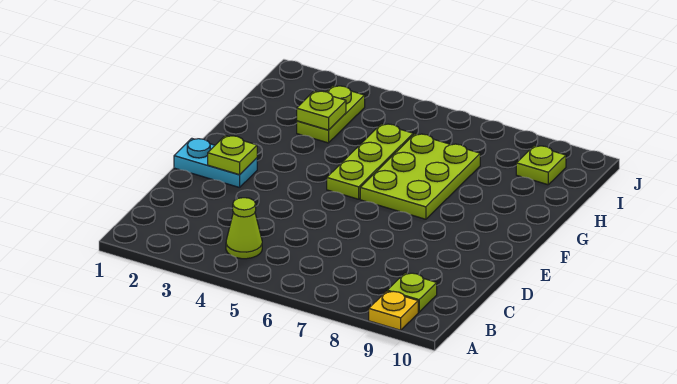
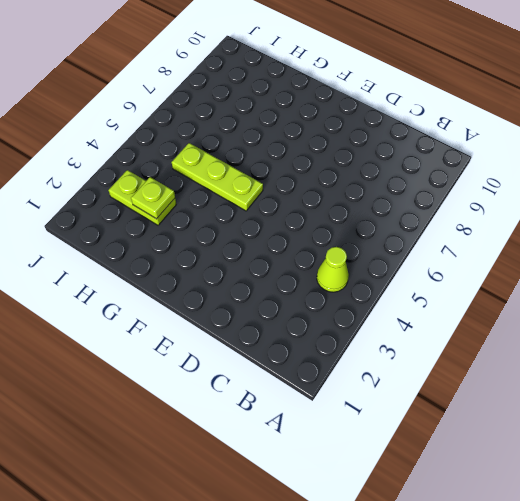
none -> yellow plate A9 level 1
none -> lime plate B9 level 1

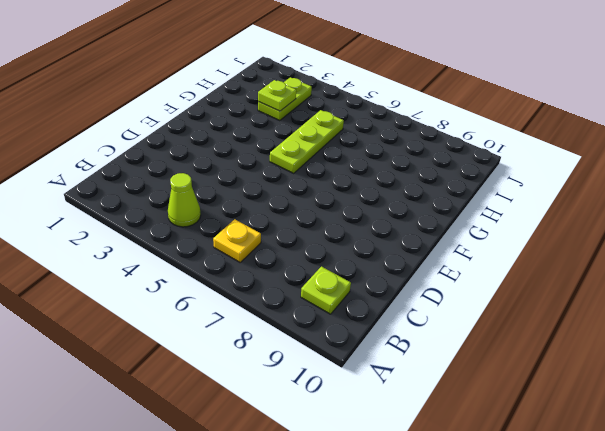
yellow plate B6 level 1 -> yellow plate A9 level 1
none -> cyan plate E1:E2 level 1
none -> lime plate F6:H7 level 1

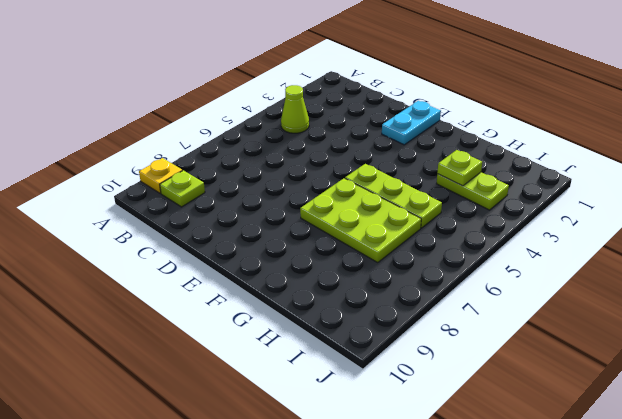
none -> lime plate I9 level 1
none -> lime plate E2 level 2

